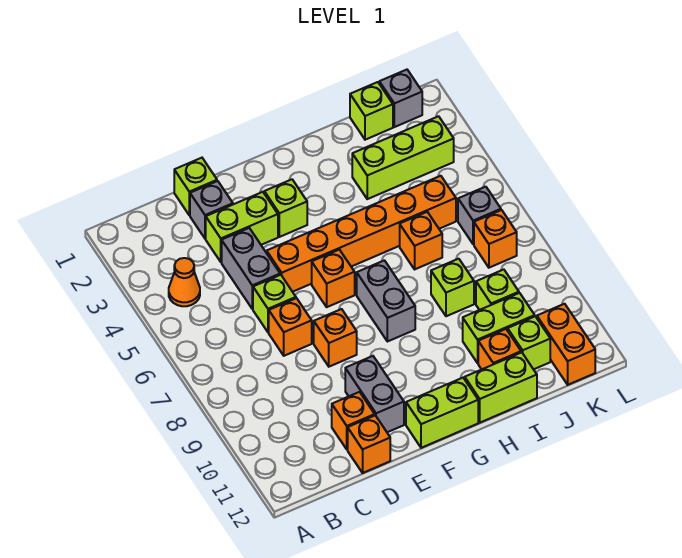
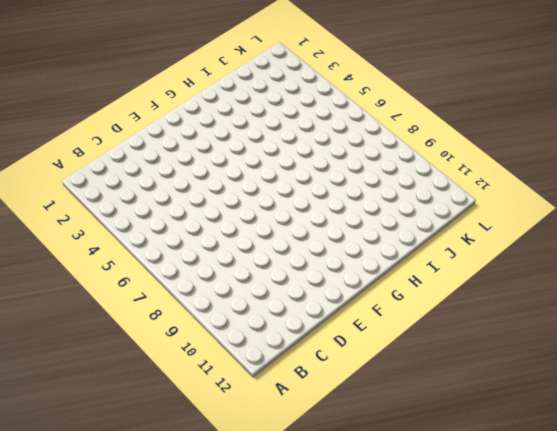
none -> orange cone B4 level 1
none -> lime brick D1 level 1
none -> grey brick D2 level 1

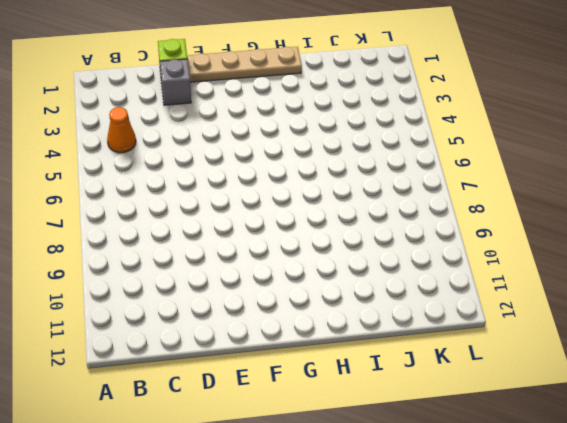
tan plate E1:H1 level 1 -> none
none -> lime brick D3:E3 level 1
none -> grey brick D4:D5 level 1
none -> lime brick D6 level 1

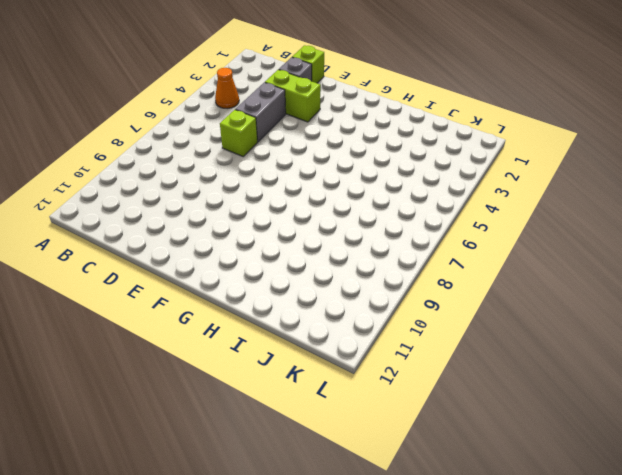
none -> orange brick D7 level 1
none -> orange brick D11 level 1
none -> orange brick D12 level 1

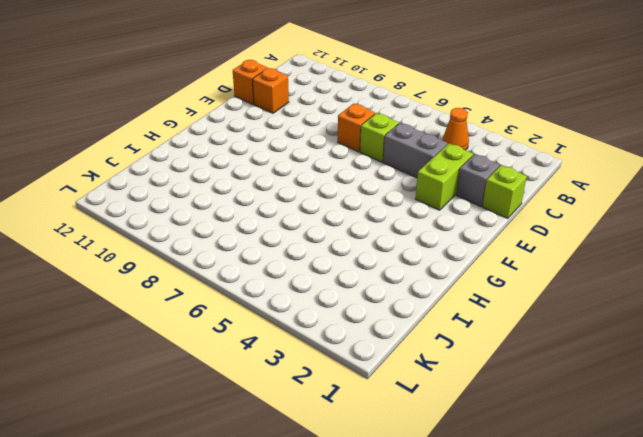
none -> orange brick E5:J5 level 1
none -> orange brick E8 level 1
none -> grey brick E10:E11 level 1

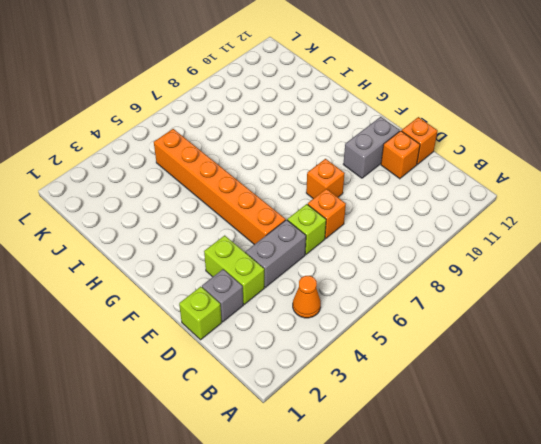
none -> lime brick F3 level 1
none -> orange brick F6 level 1
none -> lime brick F12:G12 level 1

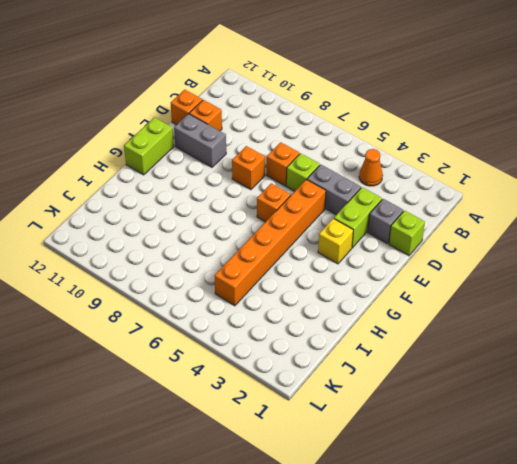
yellow brick F3 level 1 -> lime brick F3 level 1
none -> grey brick G7:G8 level 1
none -> lime brick H12:I12 level 1
none -> lime brick I3:K3 level 1

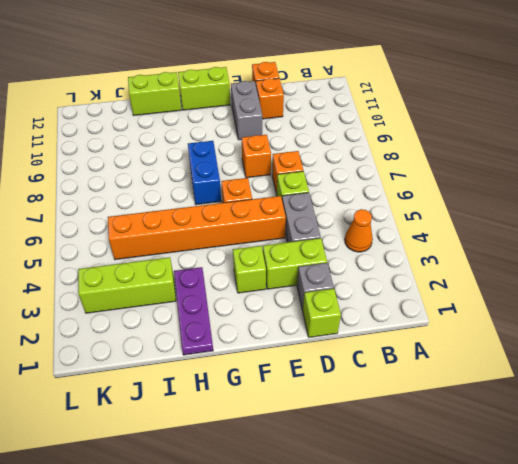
blue brick G7:G8 level 1 -> grey brick G7:G8 level 1
purple plate H1:H3 level 1 -> none
none -> orange brick I6 level 1
none -> lime brick I8 level 1
none -> lime brick I10:J10 level 1

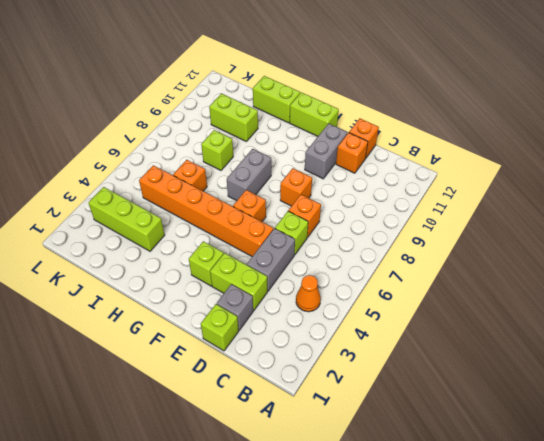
none -> orange brick I11 level 1
none -> lime brick J1 level 1
none -> lime brick J9 level 1

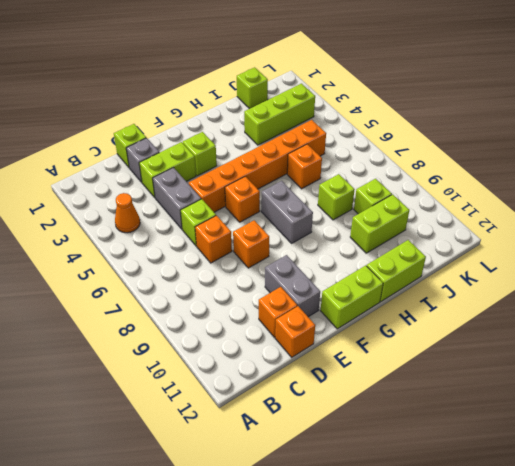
none -> orange brick I11 level 1
none -> lime brick J11 level 1
none -> grey brick K1 level 1

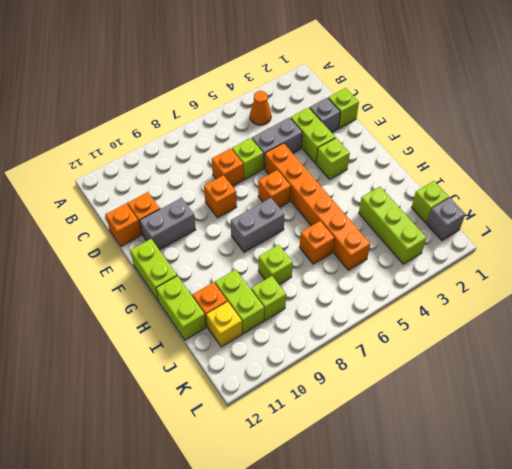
yellow brick J11 level 1 -> lime brick J11 level 1
none -> grey brick K6 level 1
none -> orange brick K7 level 1
none -> orange brick K11:K12 level 1

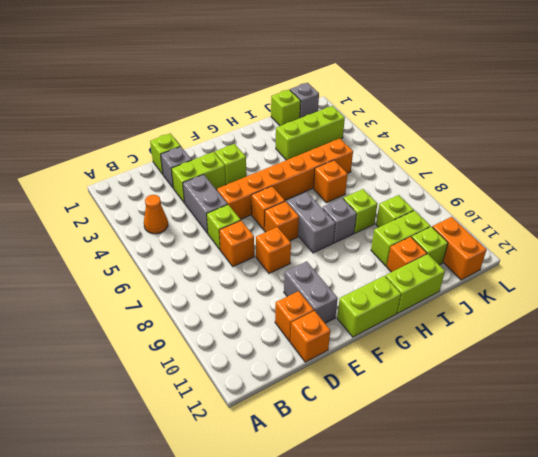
orange brick F7 level 1 -> orange brick K7 level 1
grey brick H8 level 1 -> grey brick K6 level 1

